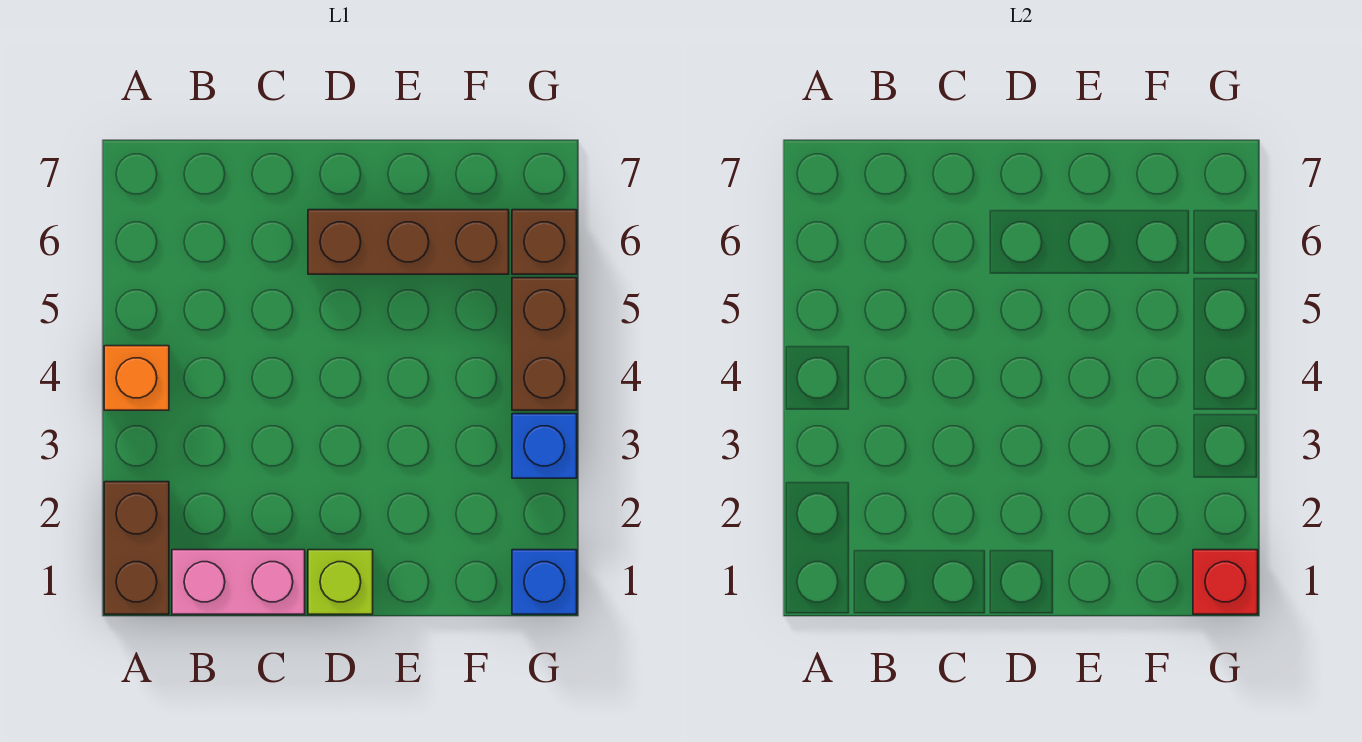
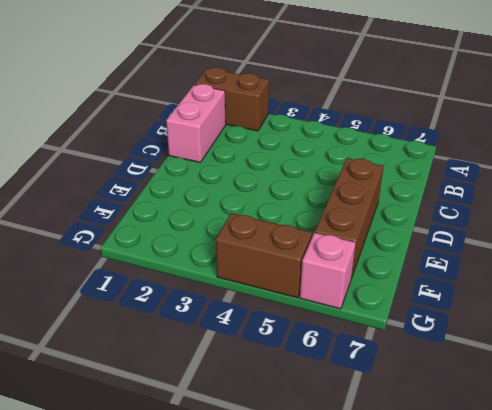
pink brick G6 level 1 -> brown brick G6 level 1
none -> orange brick A4 level 1
none -> lime brick D1 level 1

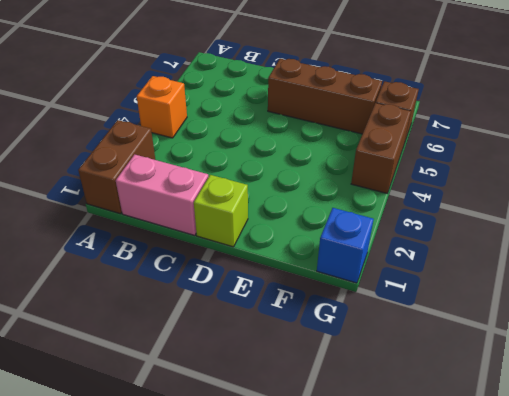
none -> blue brick G3 level 1
none -> red brick G1 level 2

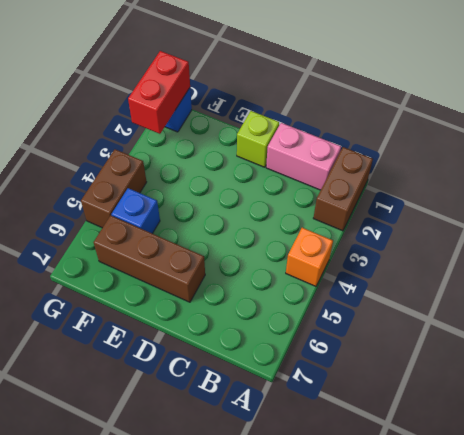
blue brick F5 level 1 -> blue brick G3 level 1
red brick G1:G2 level 2 -> red brick G1 level 2
none -> brown brick G6 level 1

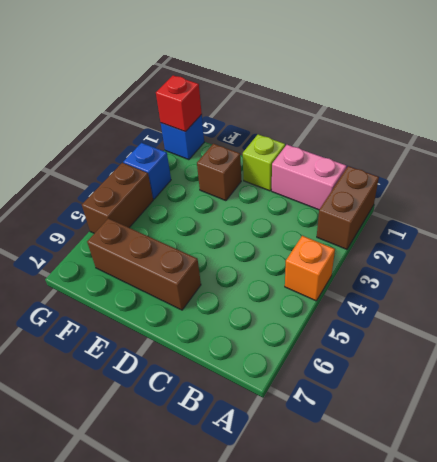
brown brick E2 level 1 -> brown brick G6 level 1

